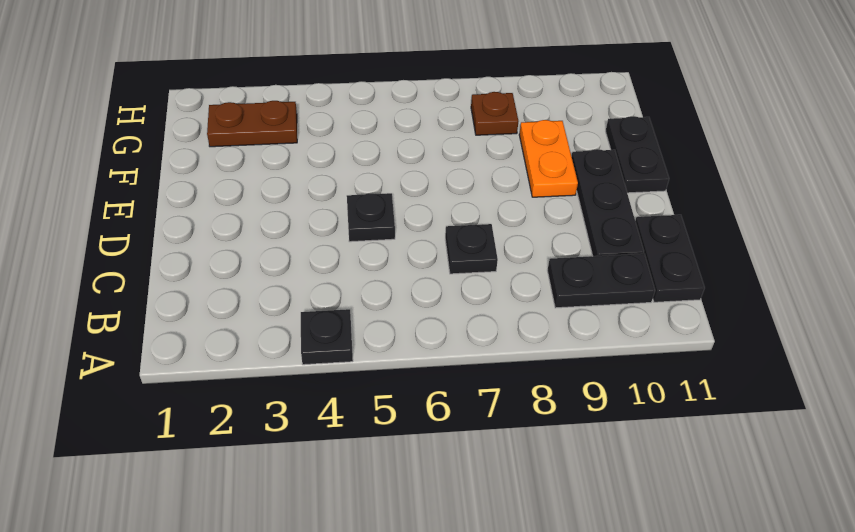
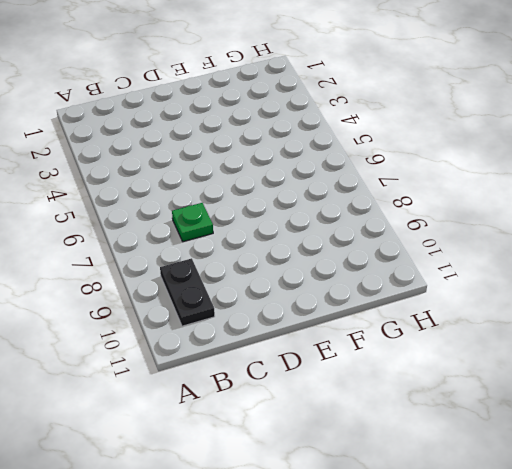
green plate C7 level 1 -> black plate C7 level 1
none -> black plate A4 level 1
none -> black plate B11:C11 level 1

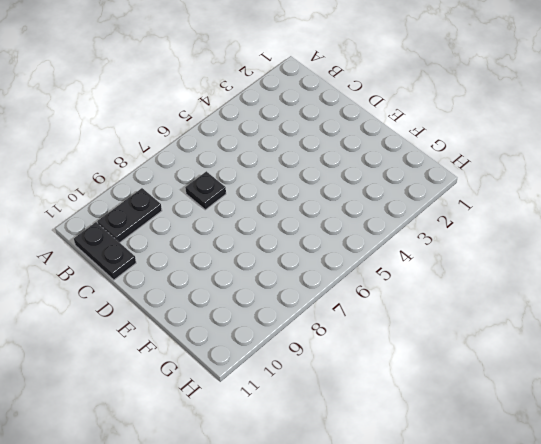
none -> black plate A4 level 1
none -> black plate C10:E10 level 1

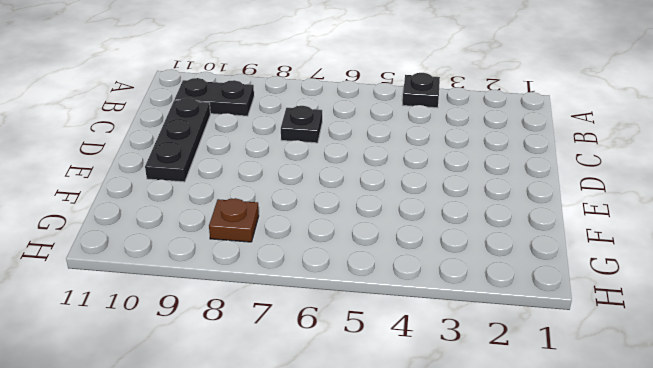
none -> black plate B11:C11 level 1
none -> black plate D5 level 1

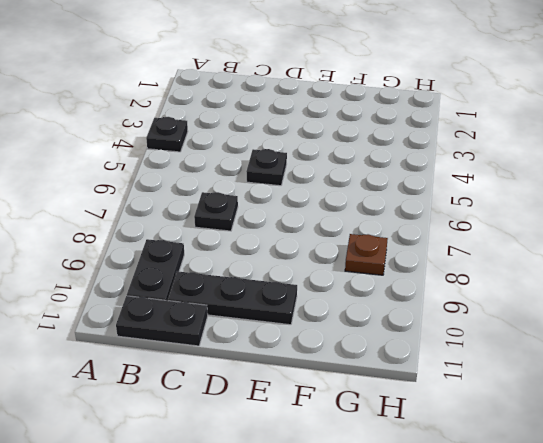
none -> orange plate E9:F9 level 1
none -> black plate E11:F11 level 1

